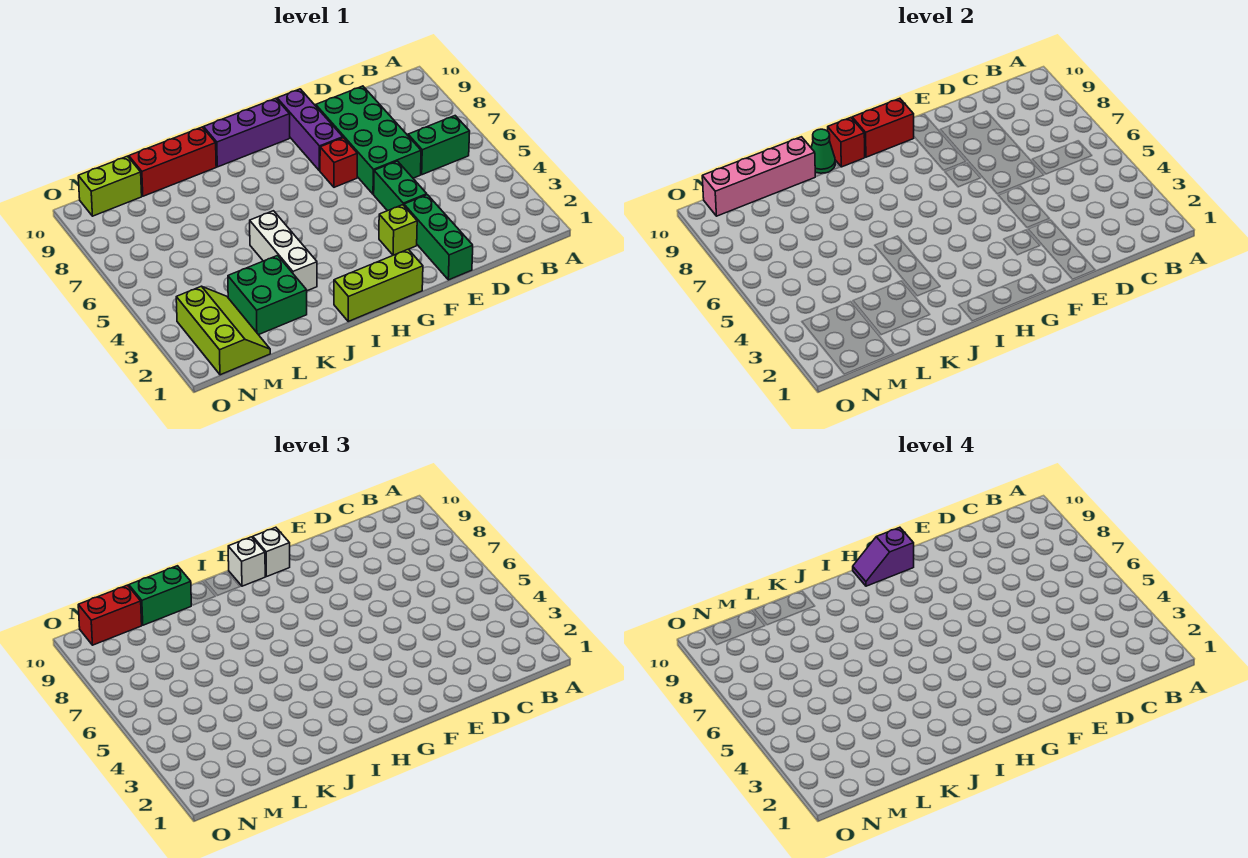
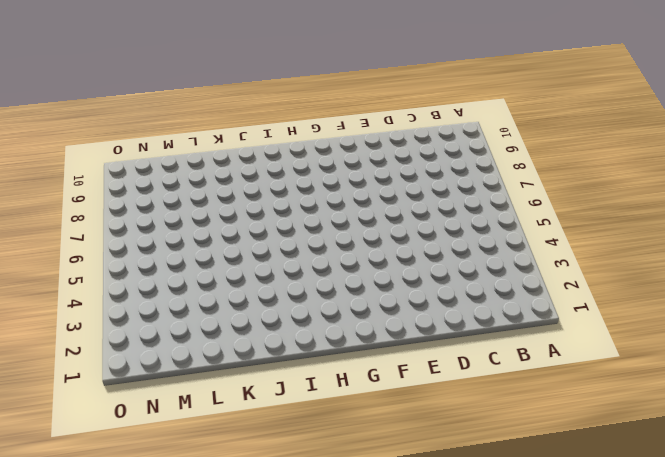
none -> green brick B6:C6 level 1
none -> green brick D6:E9 level 1
none -> green brick E1:E3 level 1

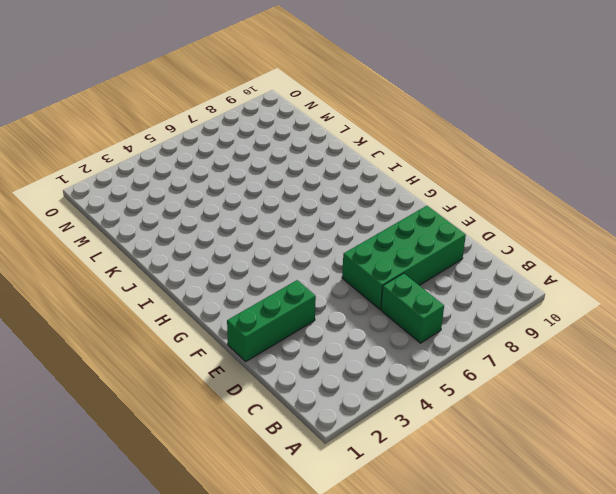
none -> green brick E4:E5 level 1
none -> lime brick F3 level 1
none -> red brick F7 level 1

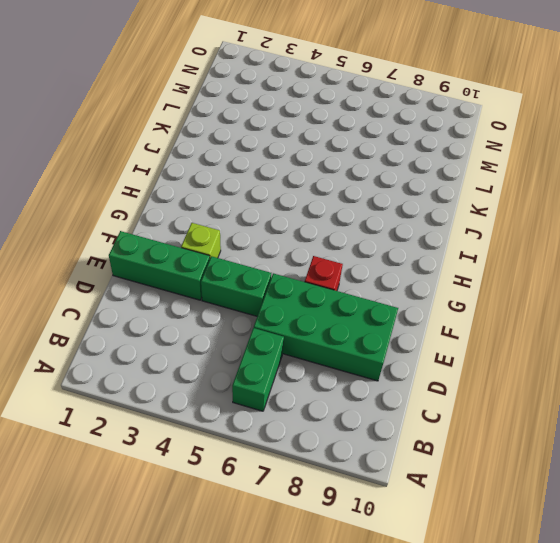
none -> purple brick F8:F10 level 1
none -> lime brick G1:I1 level 1
none -> purple brick G10:I10 level 1

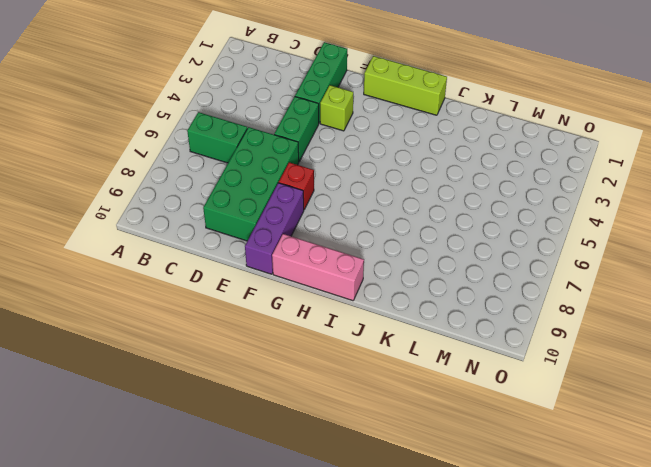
pink brick G10:I10 level 1 -> purple brick G10:I10 level 1
none -> white brick J3:J5 level 1
none -> red brick J10:L10 level 1
none -> green brick K2:L3 level 1

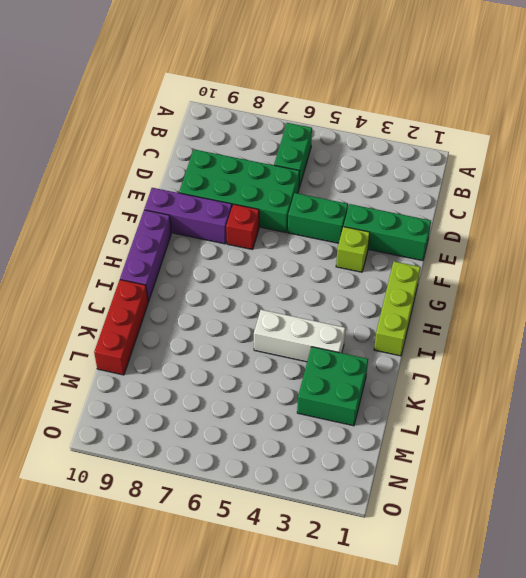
none -> lime slope M1:N3 level 1 top N
none -> lime brick M10:N10 level 1
none -> red brick G10:H10 level 2

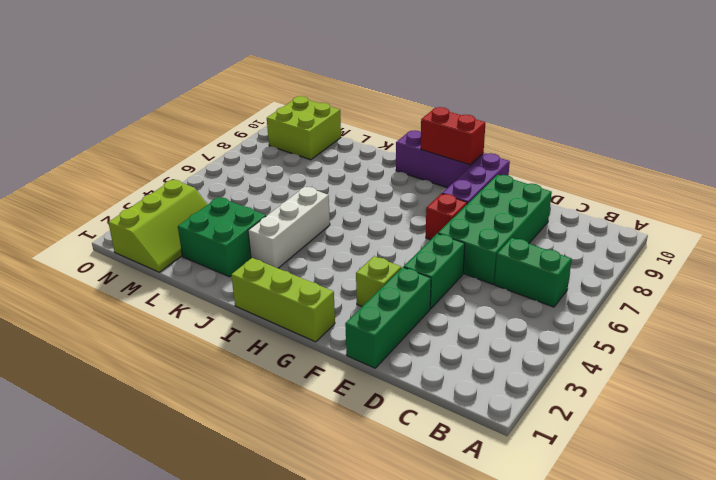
lime brick M9:N10 level 1 -> lime brick M10:N10 level 1
none -> red brick J10:L10 level 1
none -> red brick I10 level 2
none -> green cone J10 level 2

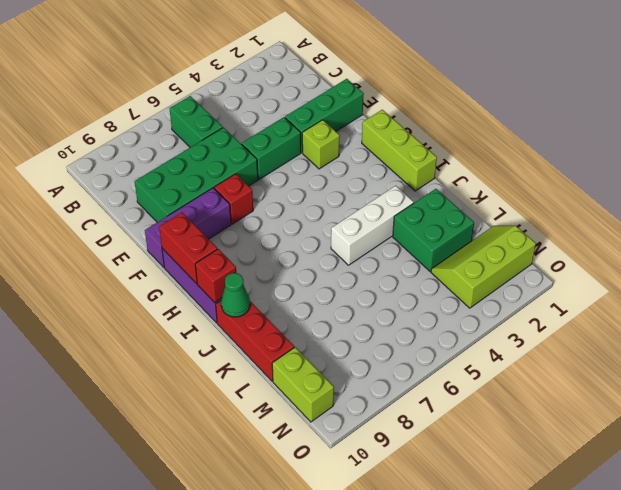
none -> pink brick K10:N10 level 2
none -> white brick G10 level 3
none -> white brick H10 level 3

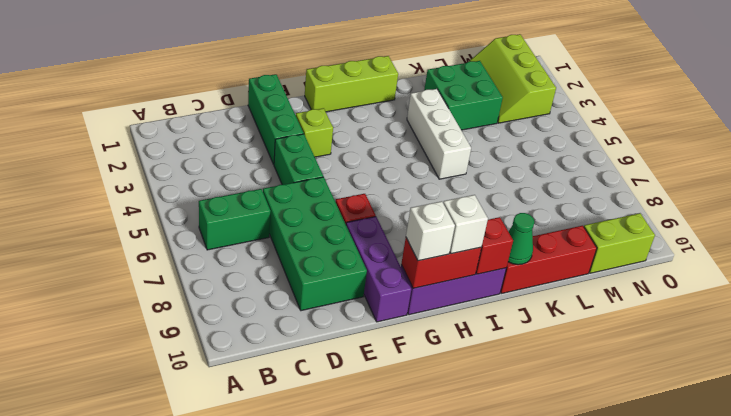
none -> pink brick K10:N10 level 2
none -> green brick K10:L10 level 3
none -> red brick M10:N10 level 3

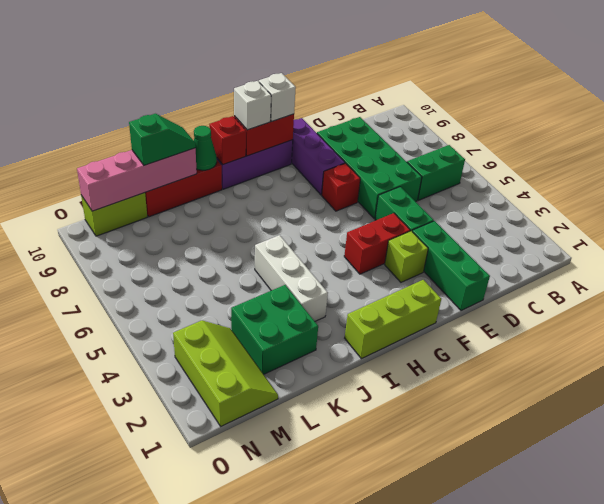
red brick F4:G4 level 1 -> red brick M10:N10 level 3
green slope K10:L10 level 3 top L -> green brick K10:L10 level 3
none -> purple slope G10:H10 level 4 top G

